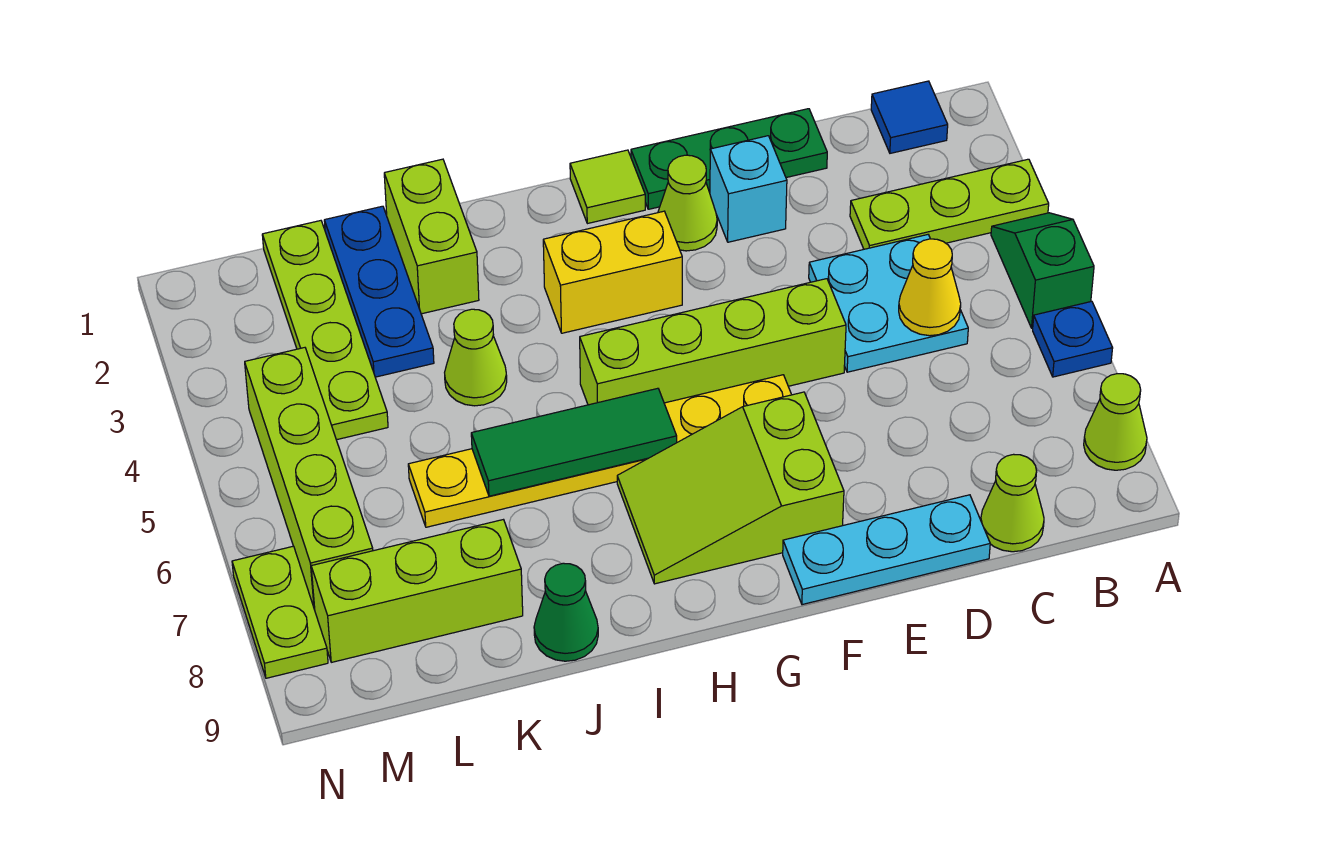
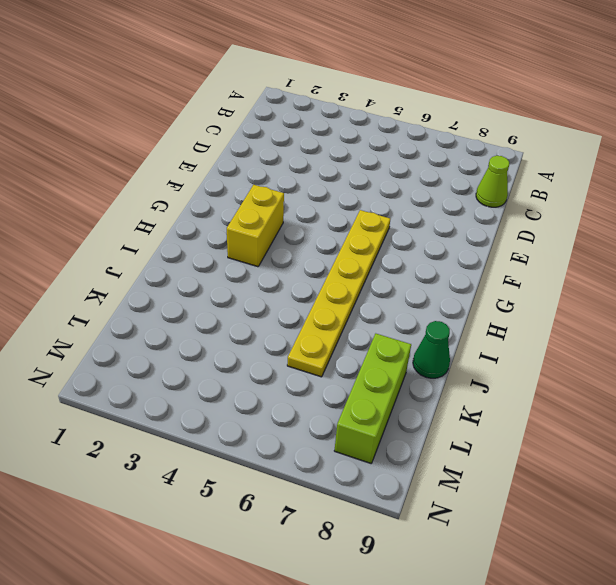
none -> lime plate A3:C3 level 1
none -> green slope A4:A5 level 1 top 5
none -> blue plate A6 level 1

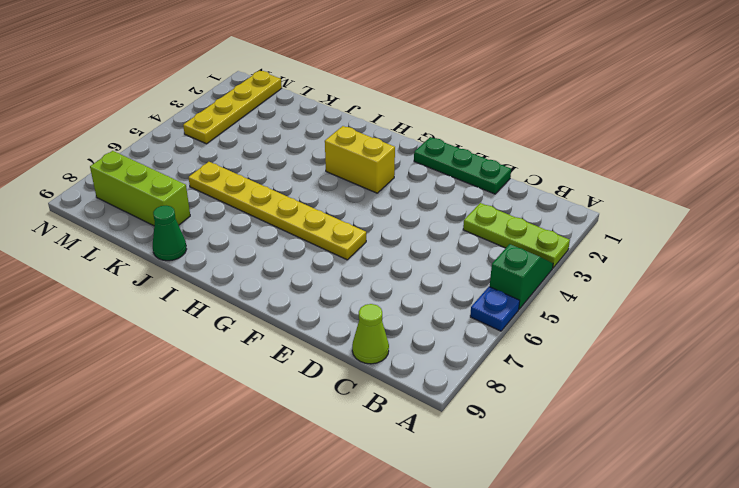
yellow plate M1:M4 level 1 -> lime brick M4:M7 level 1
none -> lime cone A8 level 1
none -> blue tile B1 level 1
none -> cyan plate C4:D5 level 1

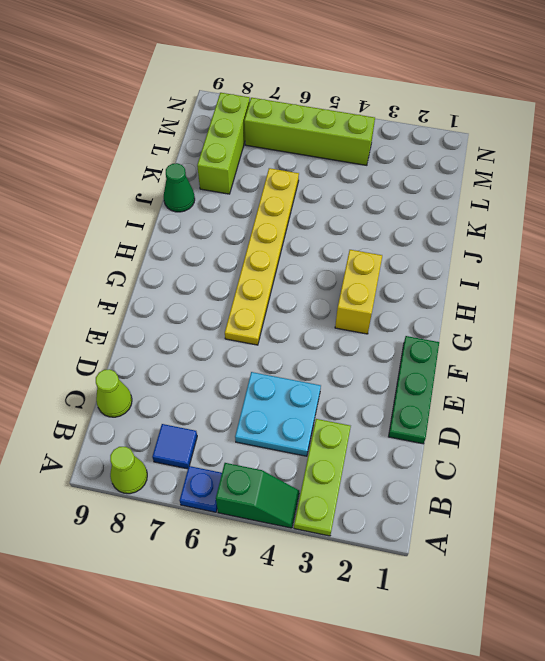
blue tile B7 level 1 -> blue tile B1 level 1
none -> cyan plate D9:F9 level 1
none -> cyan brick E2 level 1
none -> lime brick E5:H5 level 1

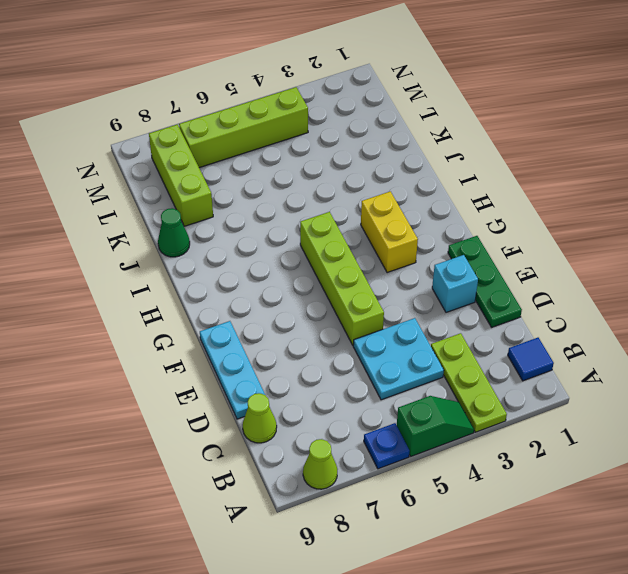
none -> lime cone F2 level 1
none -> yellow plate F6:K6 level 1
none -> lime slope F7:H8 level 1 top F

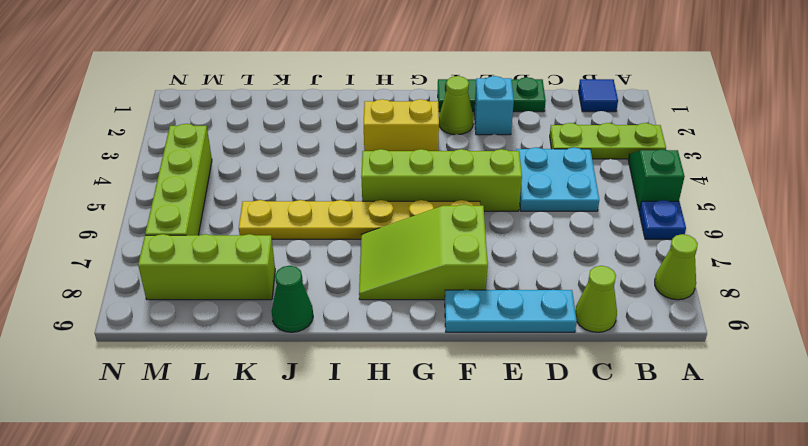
none -> lime tile G1 level 1
none -> lime brick J1:J2 level 1
none -> lime cone J4 level 1

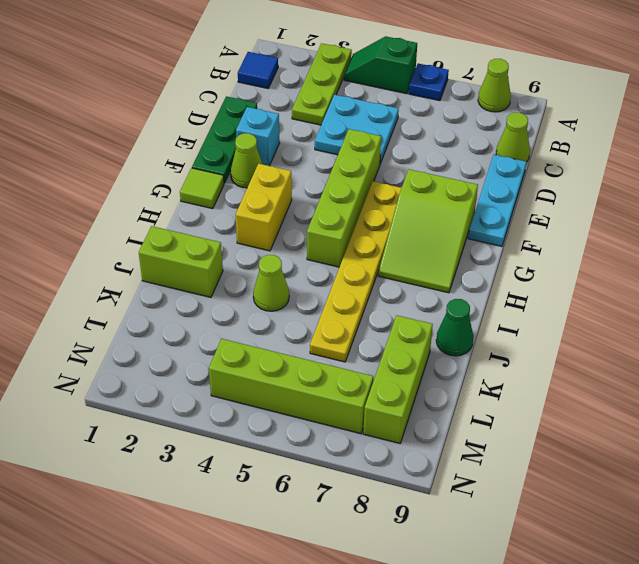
none -> blue plate K1:K3 level 1
none -> lime plate L1:L4 level 1
none -> lime plate N7:N8 level 1

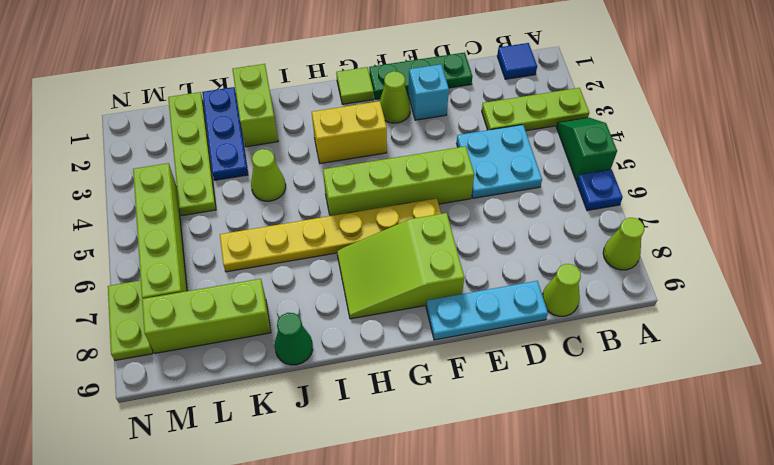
none -> yellow cone C5 level 2
none -> green tile H6:J6 level 2

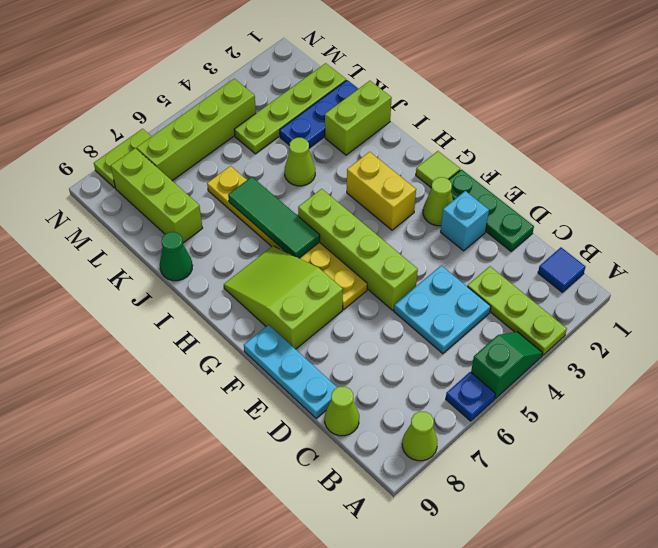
none -> yellow cone C5 level 2

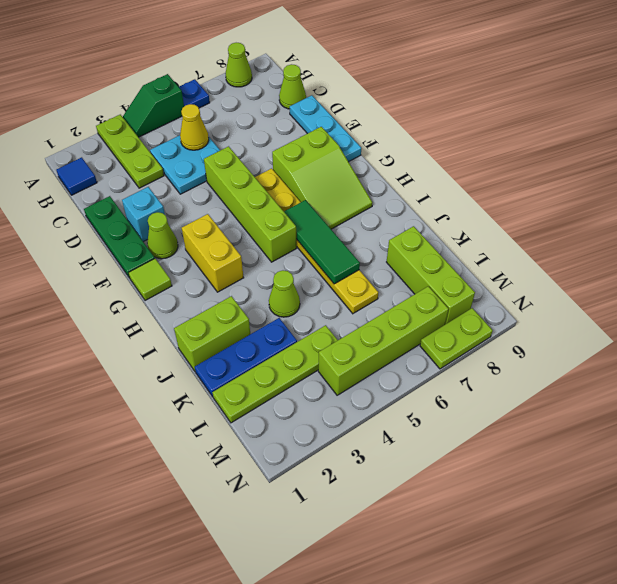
none -> green cone J9 level 1

